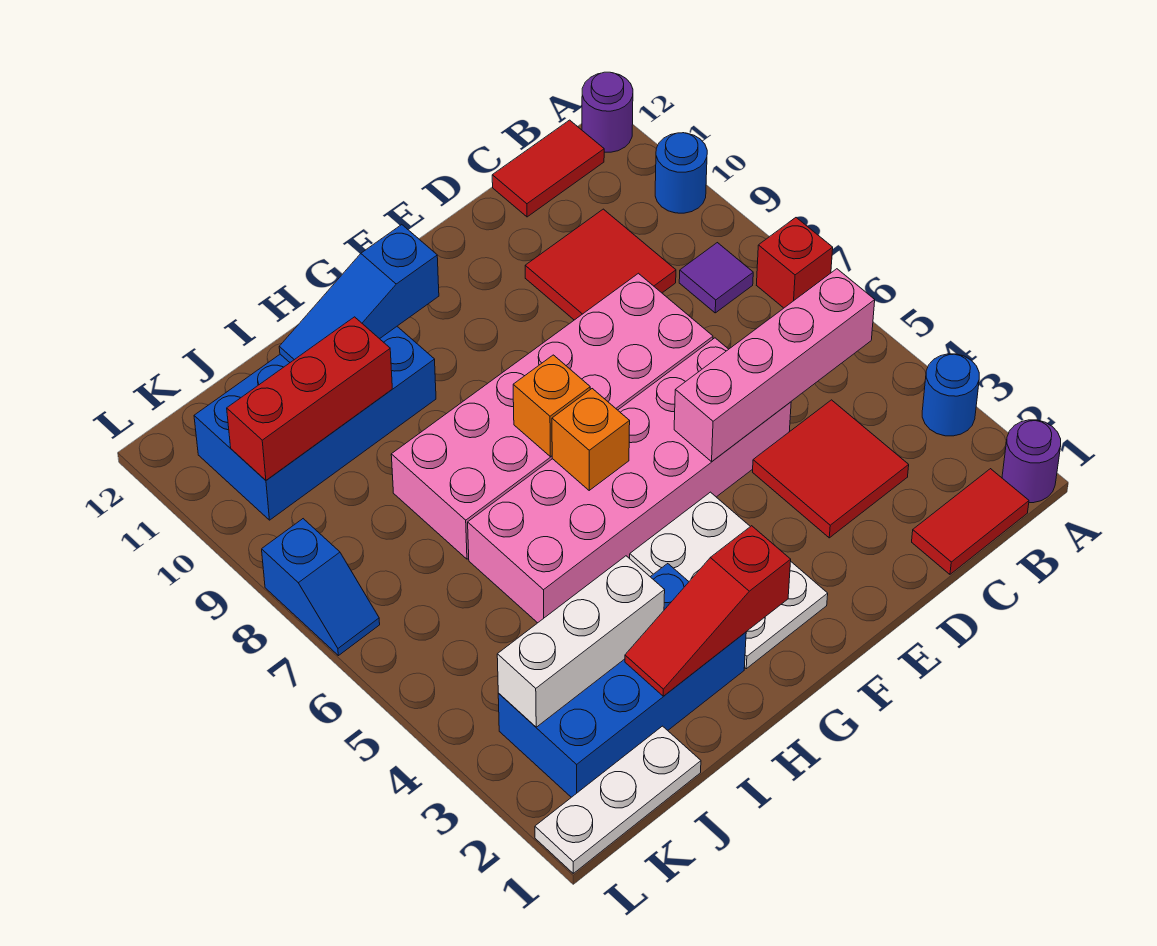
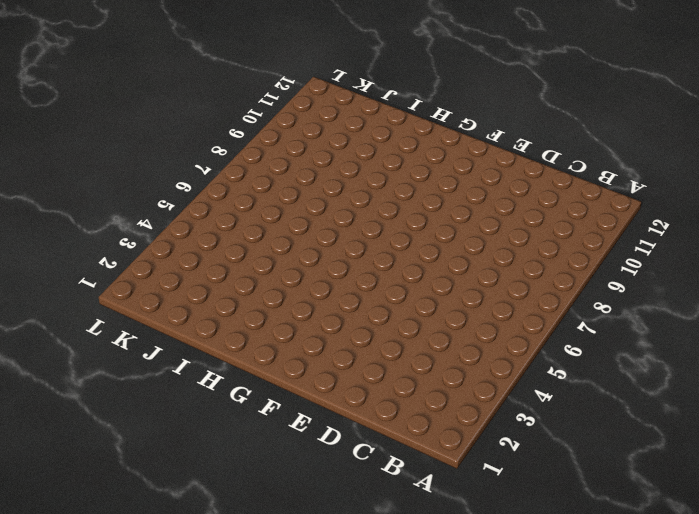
none -> purple round brick A1 level 1
none -> blue round brick A3 level 1
none -> red brick A7 level 1

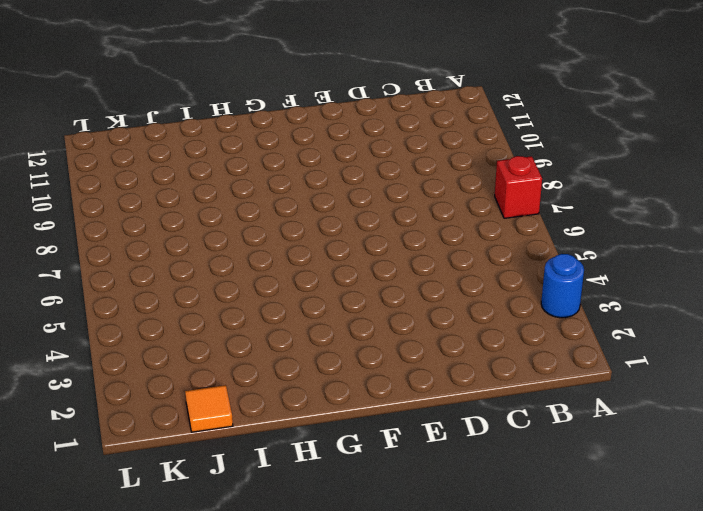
orange tile J1 level 1 -> white plate J1:L1 level 1
none -> purple round brick A1 level 1
none -> blue round brick A10 level 1
none -> purple round brick A12 level 1

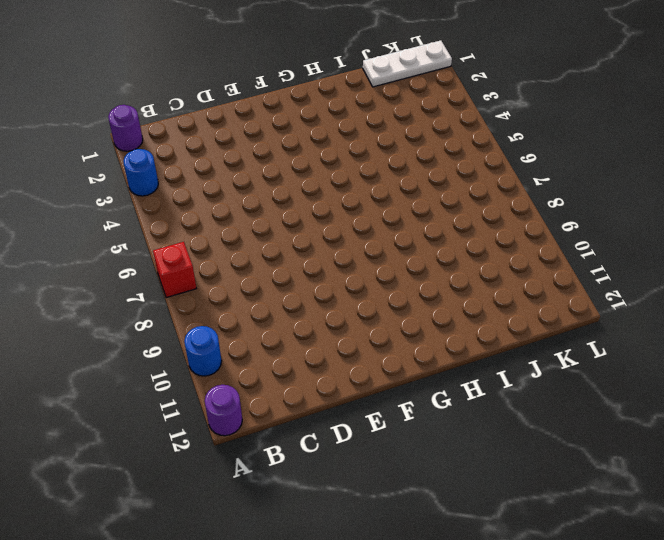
none -> red tile B1:C1 level 1
none -> purple tile B8 level 1
none -> red tile B12:C12 level 1

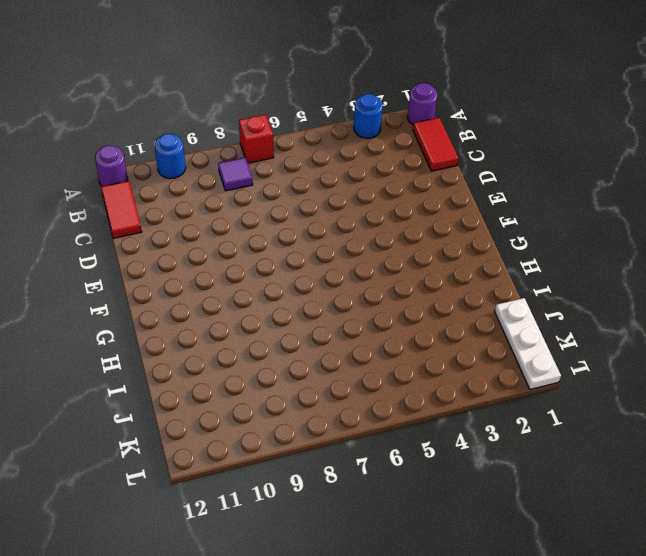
none -> red tile C3:D4 level 1
none -> red tile C9:D10 level 1
none -> pink brick D5:I6 level 1

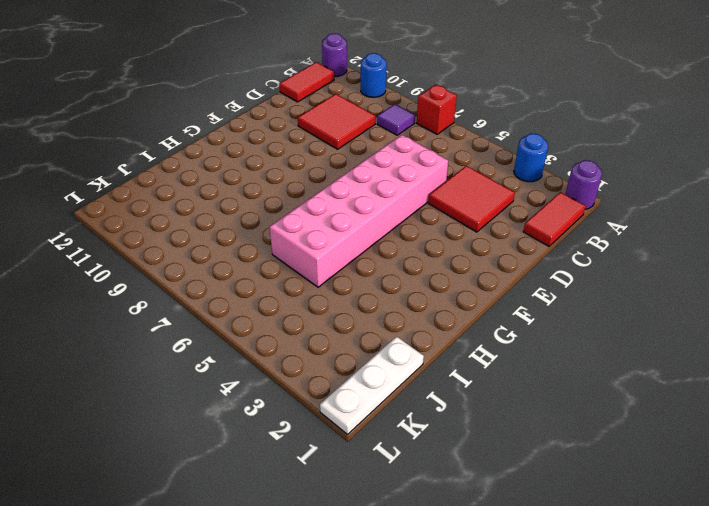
none -> pink brick D7:I8 level 1
none -> white plate F2:G4 level 1
none -> blue brick H2:K3 level 1

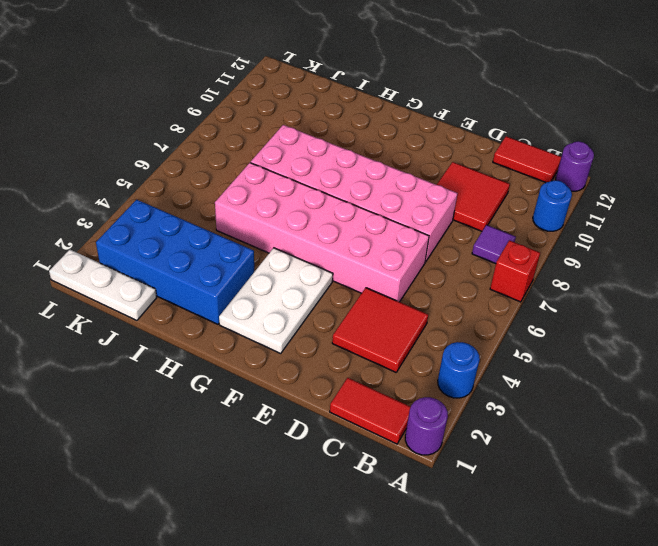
none -> blue brick H10:K11 level 1
none -> blue slope L7:L8 level 1 top 8
none -> pink brick B5:E5 level 2

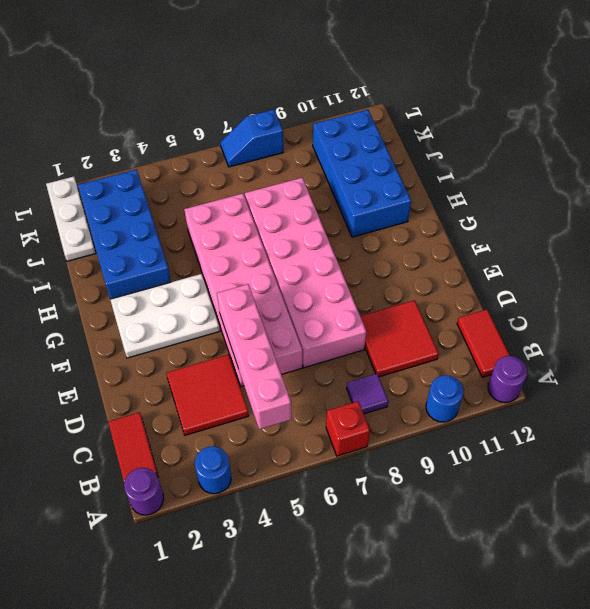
none -> red slope G2:I2 level 2 top G
none -> orange brick G6 level 2
none -> orange brick G7 level 2

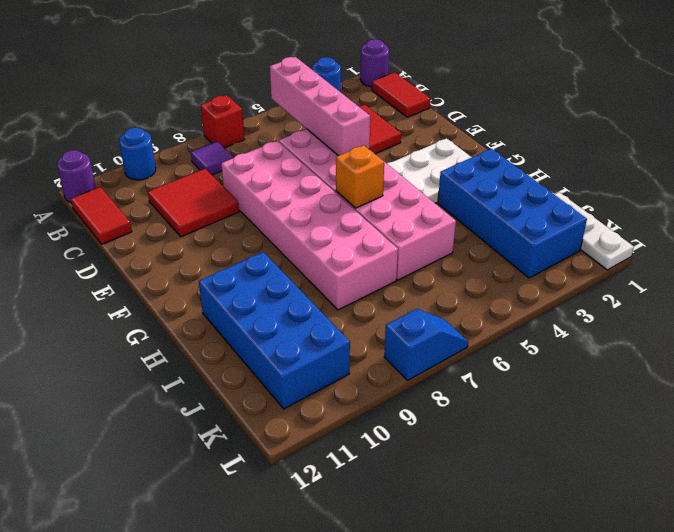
none -> red slope G2:I2 level 2 top G
none -> orange brick G7 level 2
none -> blue slope G11:I11 level 2 top G

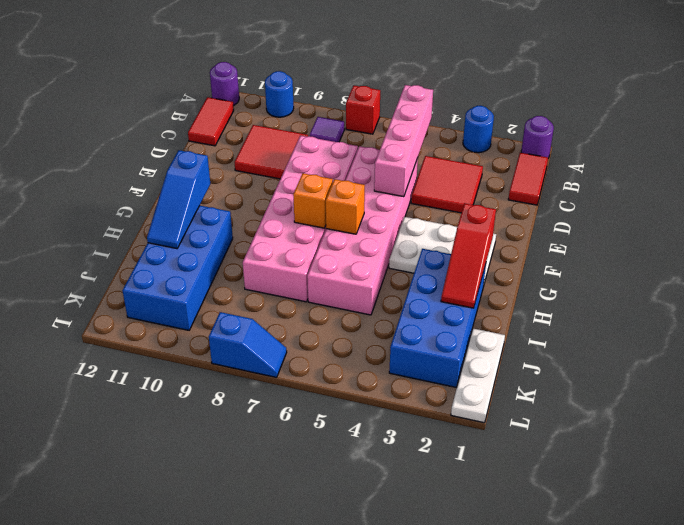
none -> white brick I3:K3 level 2
none -> red brick I10:K10 level 2

